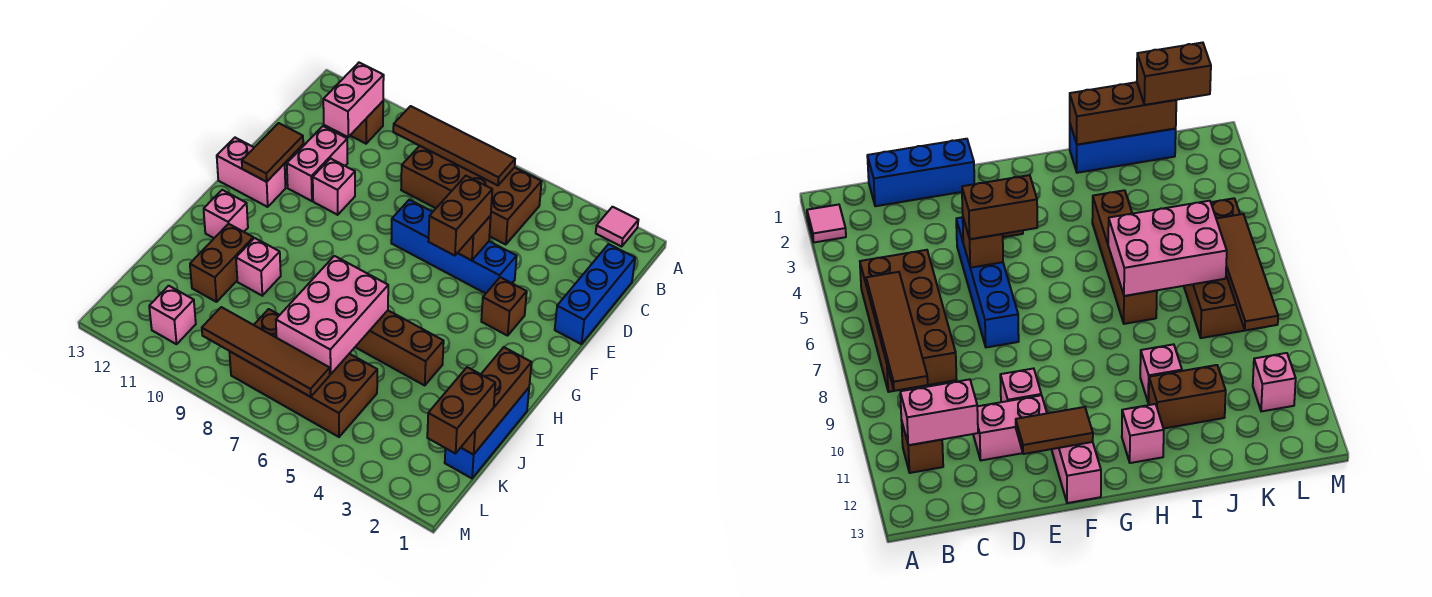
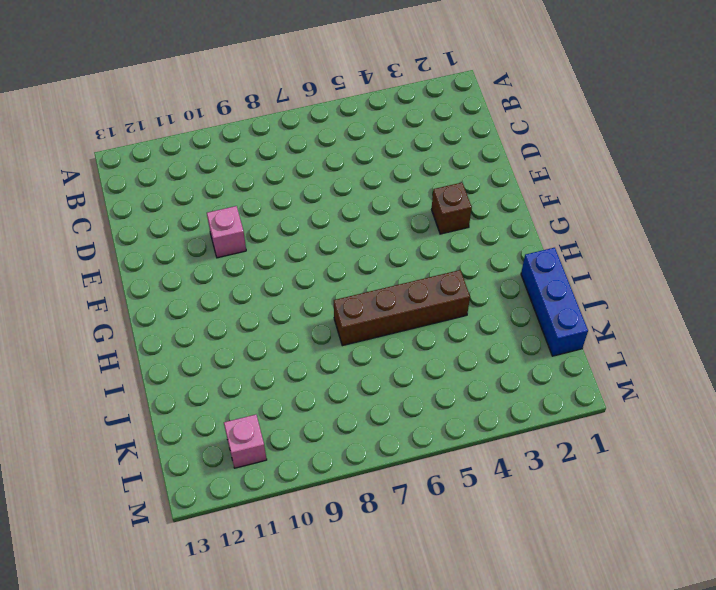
none -> pink tile A2 level 1
none -> brown brick B5:C8 level 1
none -> brown brick B11 level 1

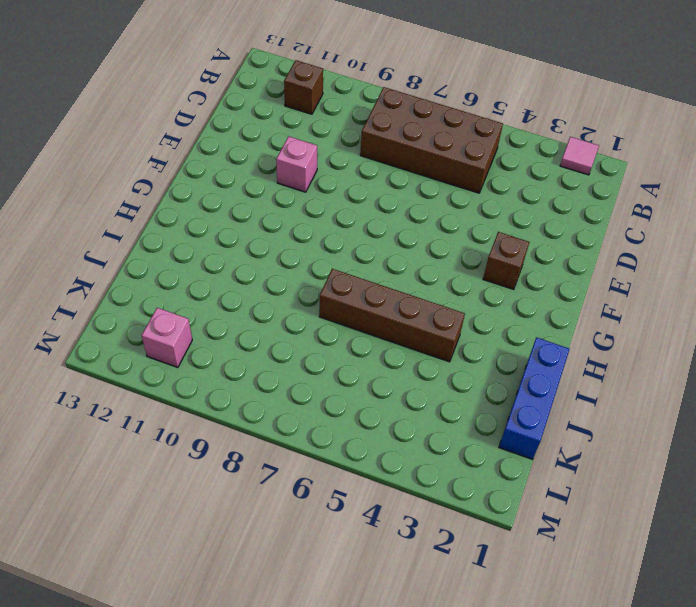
none -> blue brick C1:E1 level 1
none -> pink brick D11:E11 level 1
none -> blue brick E4:E7 level 1

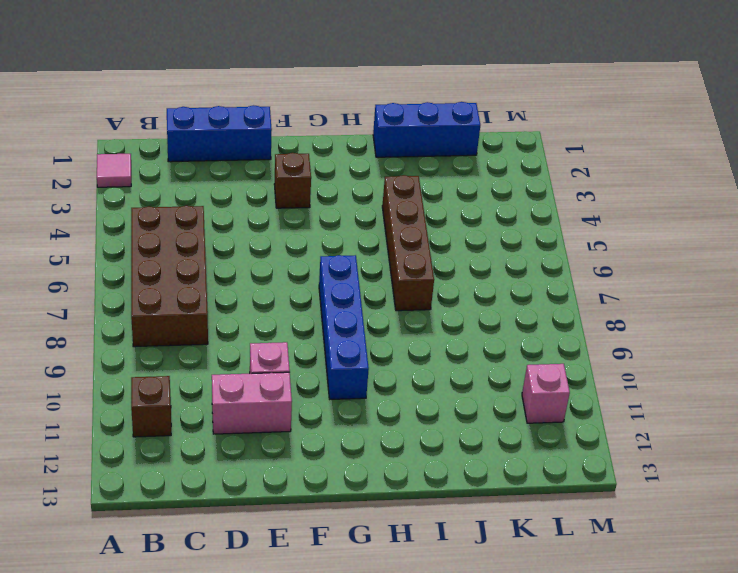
blue brick G7:G10 level 1 -> blue brick E4:E7 level 1
none -> pink brick F12:F13 level 1
none -> pink brick H12 level 1
none -> pink brick I10 level 1

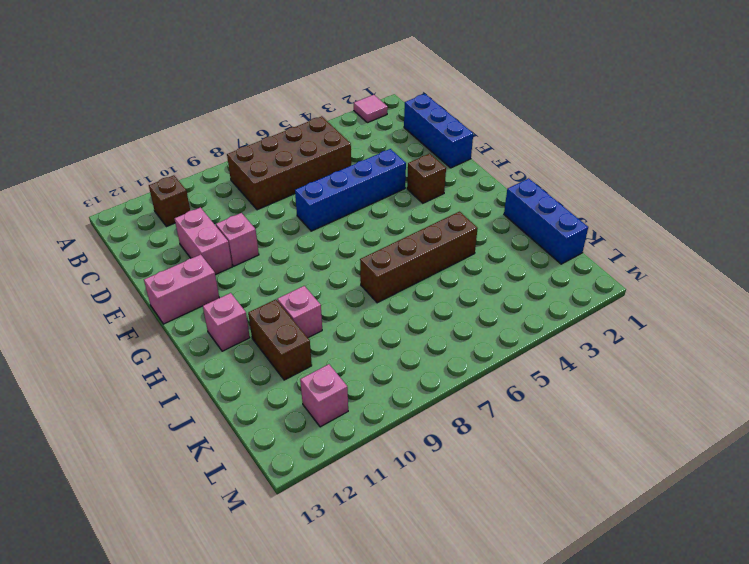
none -> brown brick K5:L8 level 1
none -> brown tile B6:B9 level 2
none -> pink brick B11:C11 level 2

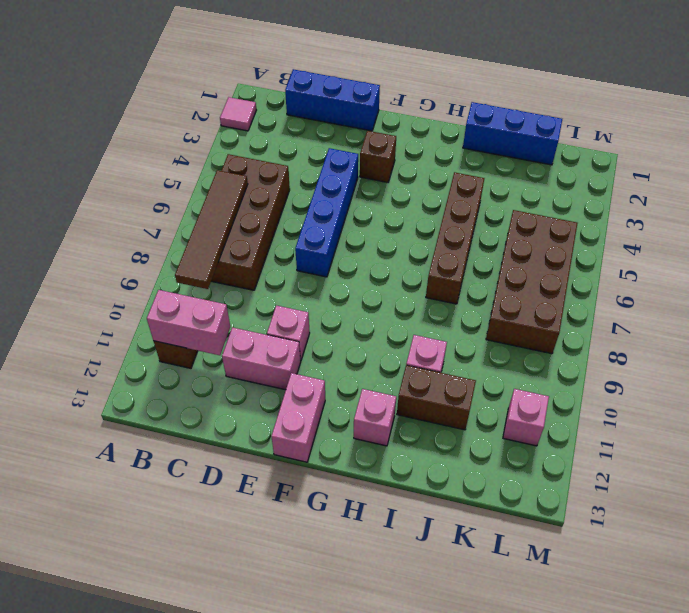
none -> brown brick E5 level 2
none -> brown tile E12:F12 level 2
none -> brown brick I1:K1 level 2

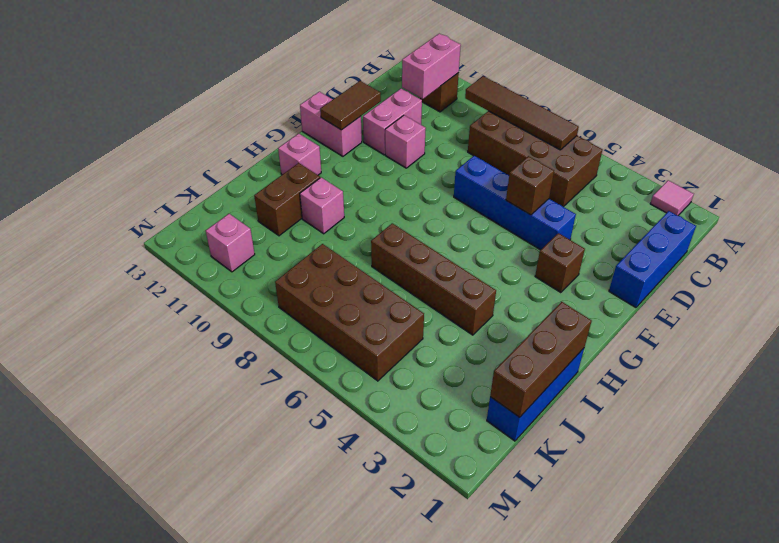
none -> pink brick I6:K7 level 2
none -> brown tile L6:L9 level 2
none -> brown brick E5:F5 level 3

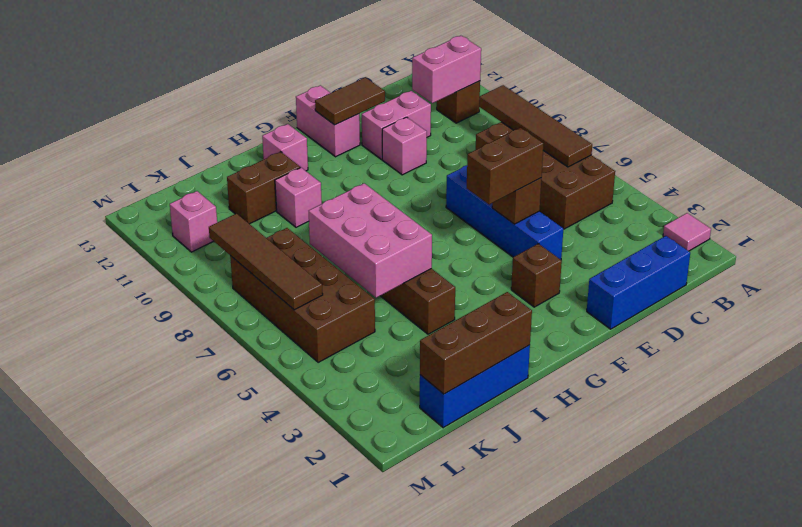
pink brick I5:J7 level 2 -> pink brick I6:K7 level 2
none -> brown brick K1:L1 level 3

